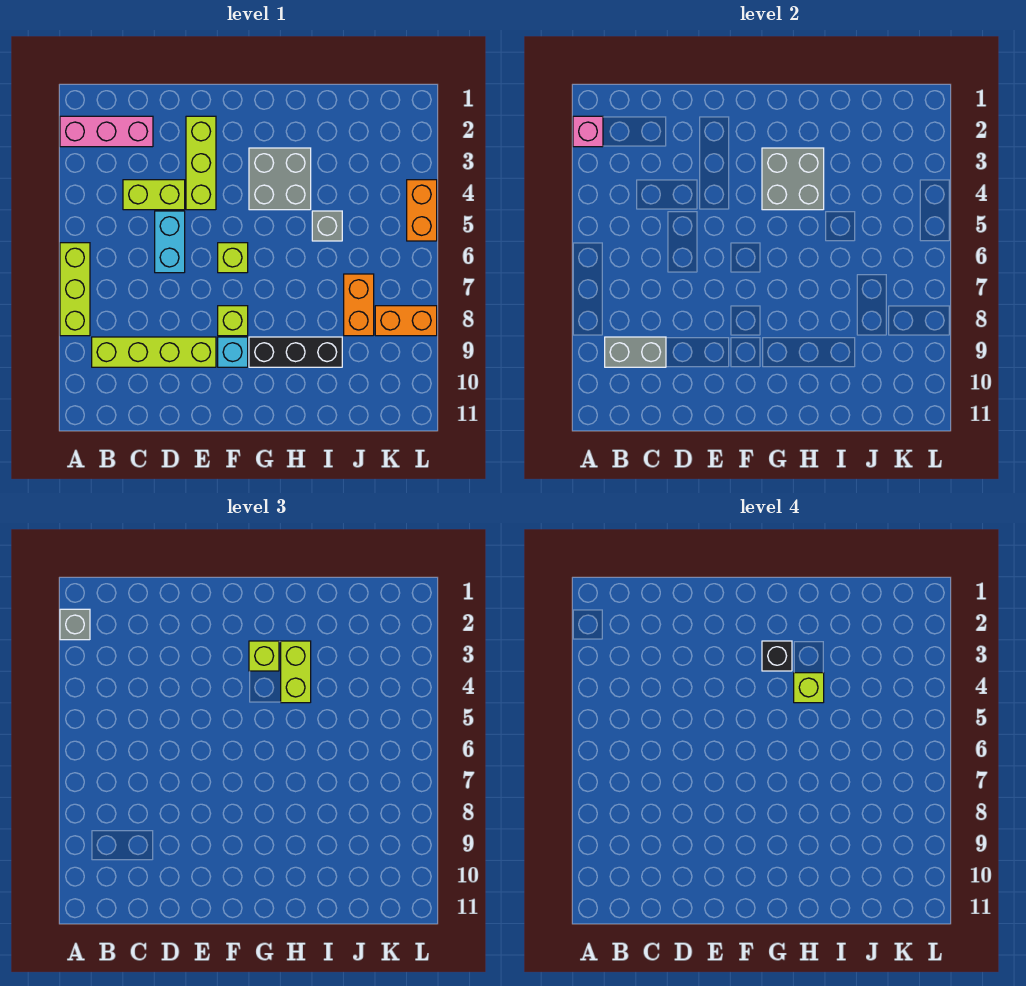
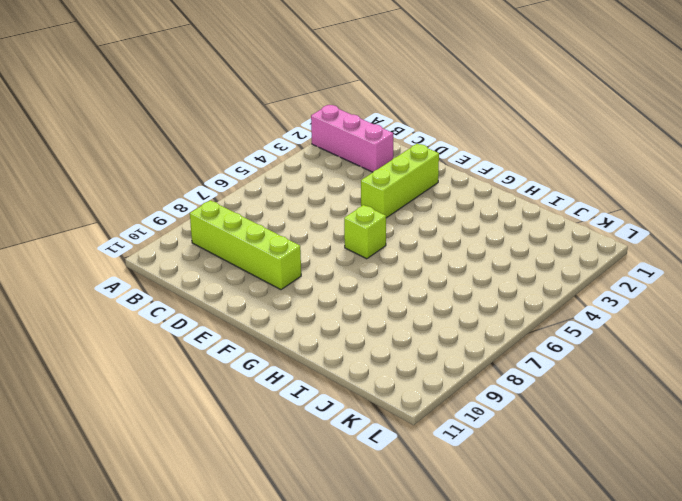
none -> lime brick A6:A8 level 1
none -> lime brick C4:D4 level 1
none -> cyan brick D5:D6 level 1

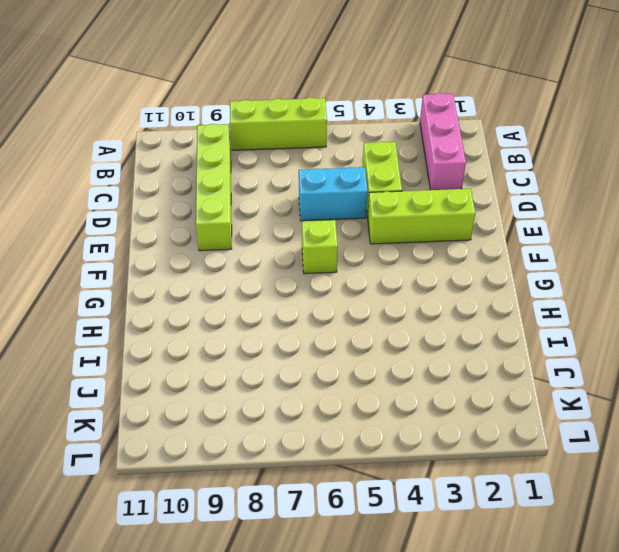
none -> lime brick F8 level 1
none -> cyan brick F9 level 1
none -> grey brick G3:H4 level 1

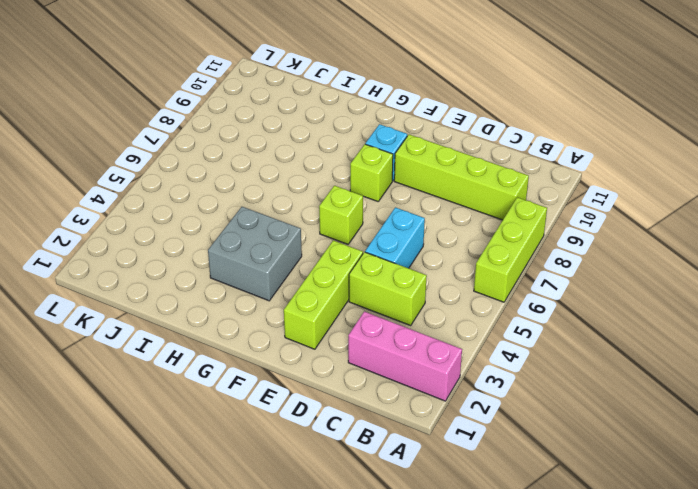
none -> black brick G9:I9 level 1
none -> grey brick I5 level 1
none -> orange brick J7:J8 level 1

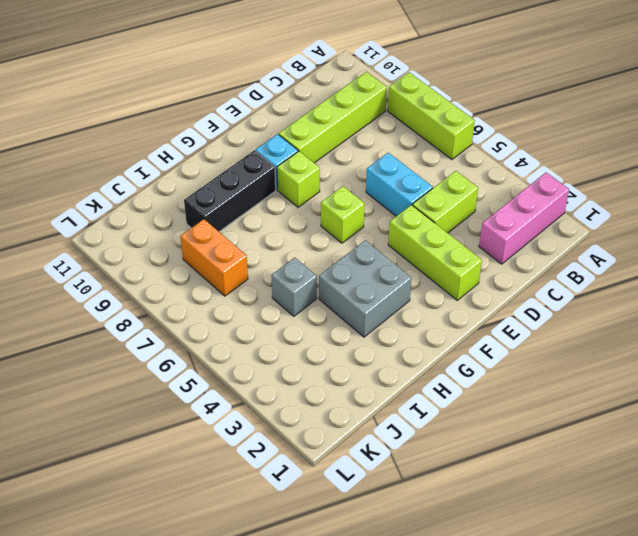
none -> orange brick K8:L8 level 1
none -> orange brick L4:L5 level 1
none -> pink brick A2 level 2

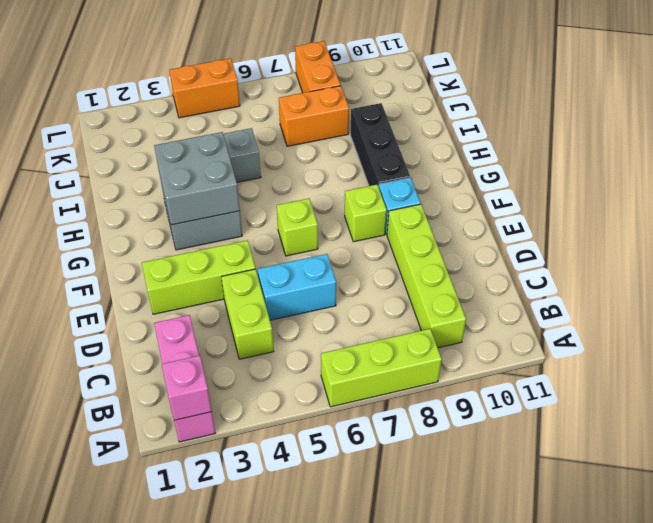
none -> grey brick B9:C9 level 2
none -> grey brick A2 level 3
none -> lime brick G3 level 3

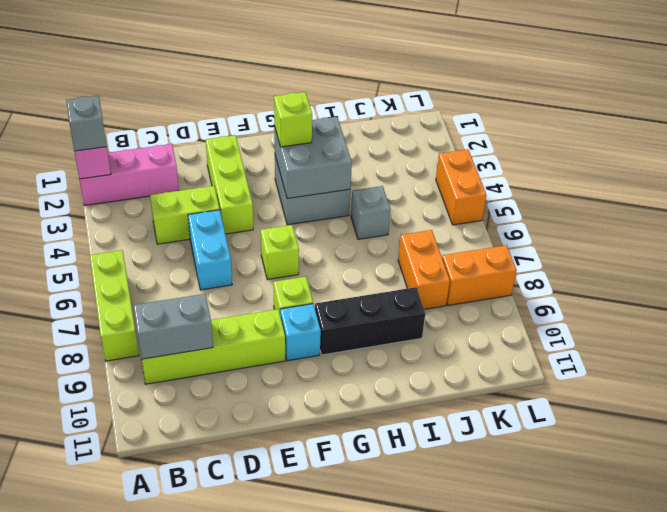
none -> lime brick H3:H4 level 3
none -> black brick G3 level 4
none -> lime brick H4 level 4

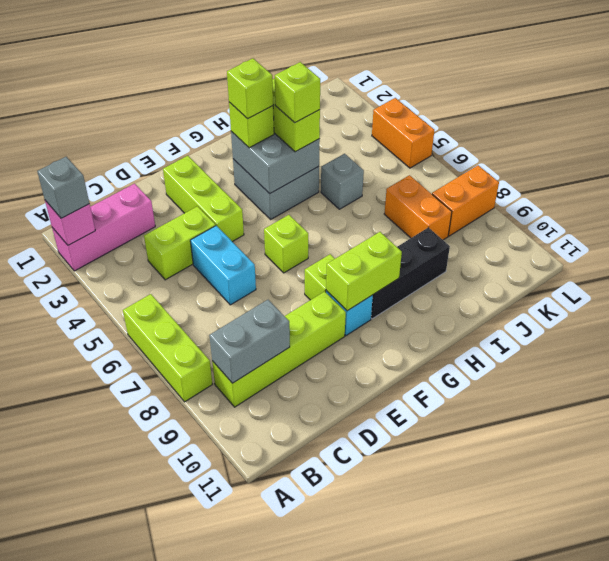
lime brick F9:G9 level 2 -> none
lime brick G3 level 4 -> black brick G3 level 4

